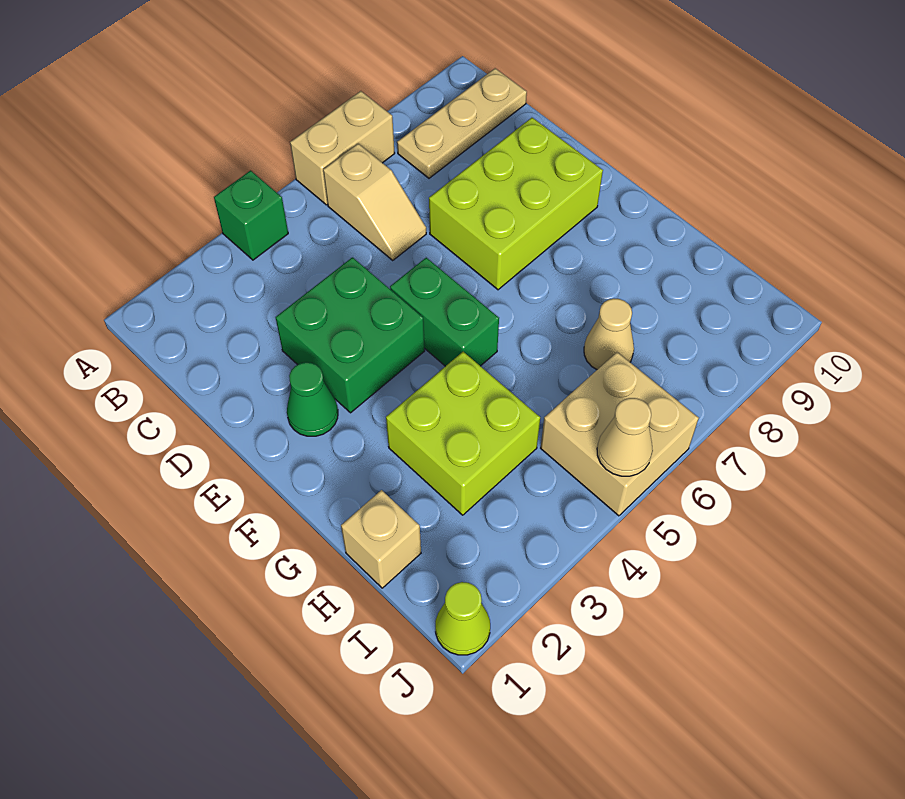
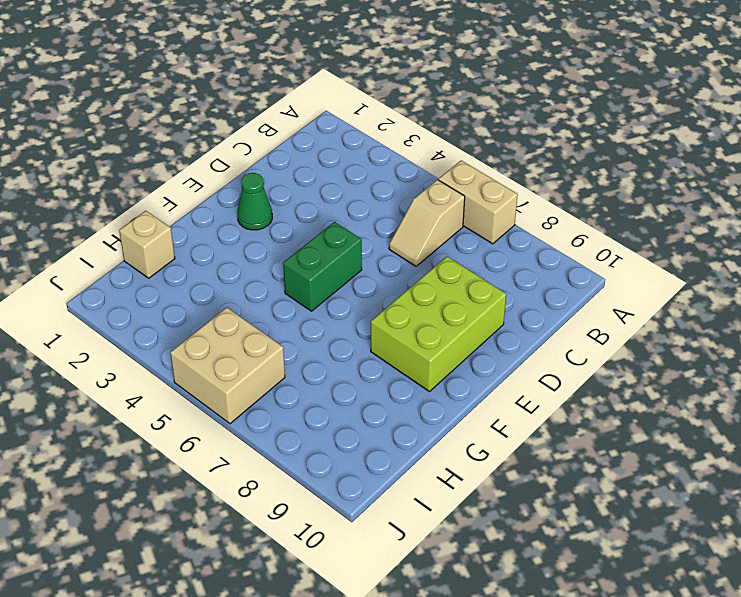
lime brick D8:F9 level 1 -> lime brick D7:E9 level 1
none -> green brick A4 level 1
none -> tan plate B8:B10 level 1
none -> green brick D3:E4 level 1

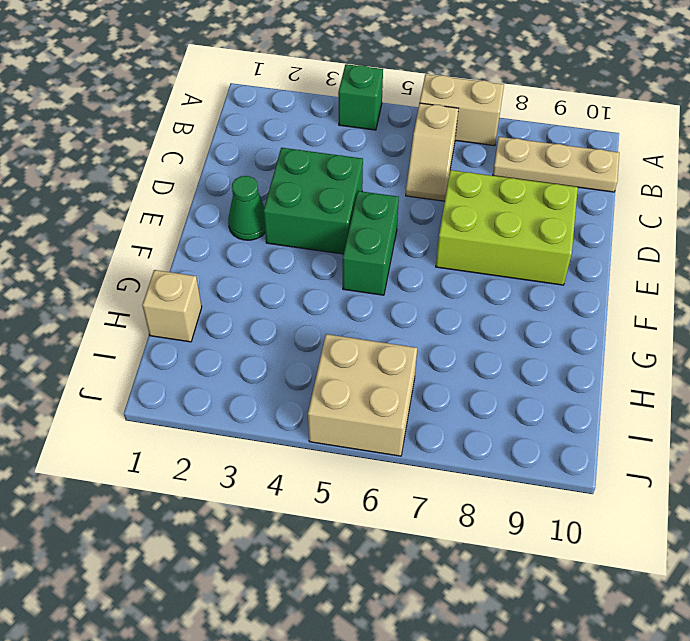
none -> lime brick G3:H4 level 1
none -> tan cone H7 level 1
none -> lime cone J1 level 1

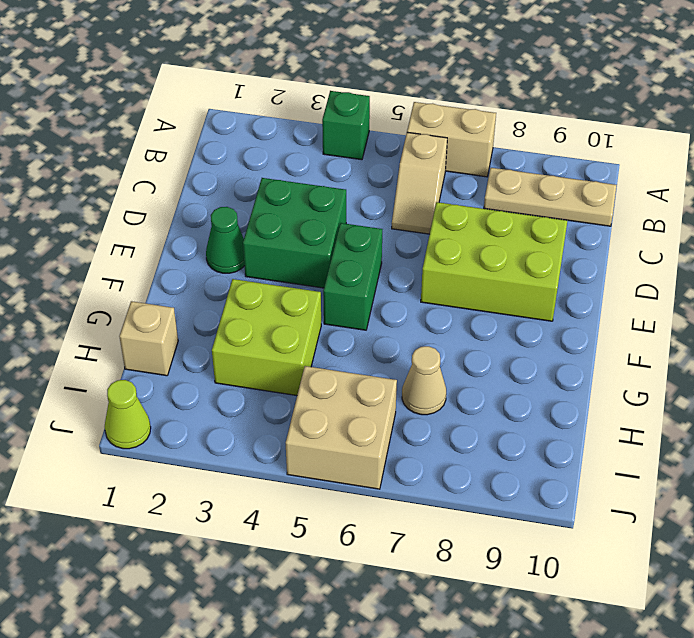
none -> tan cone J5 level 2

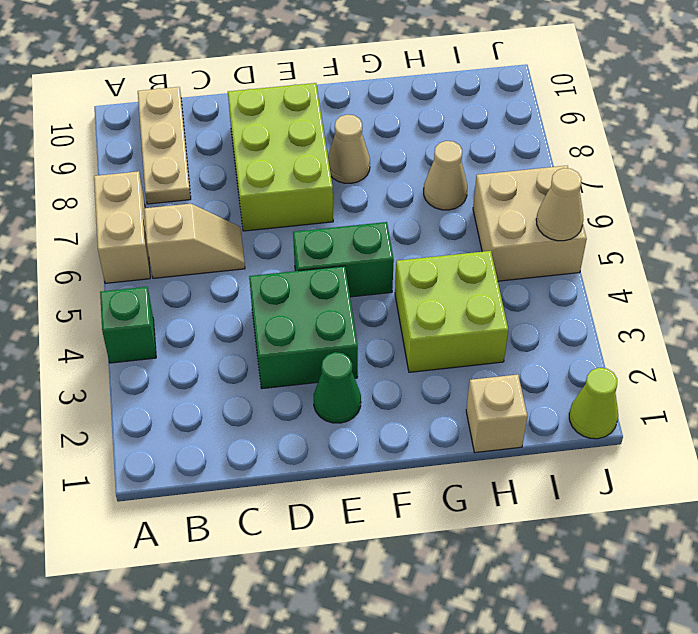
tan cone F8 level 1 -> none

